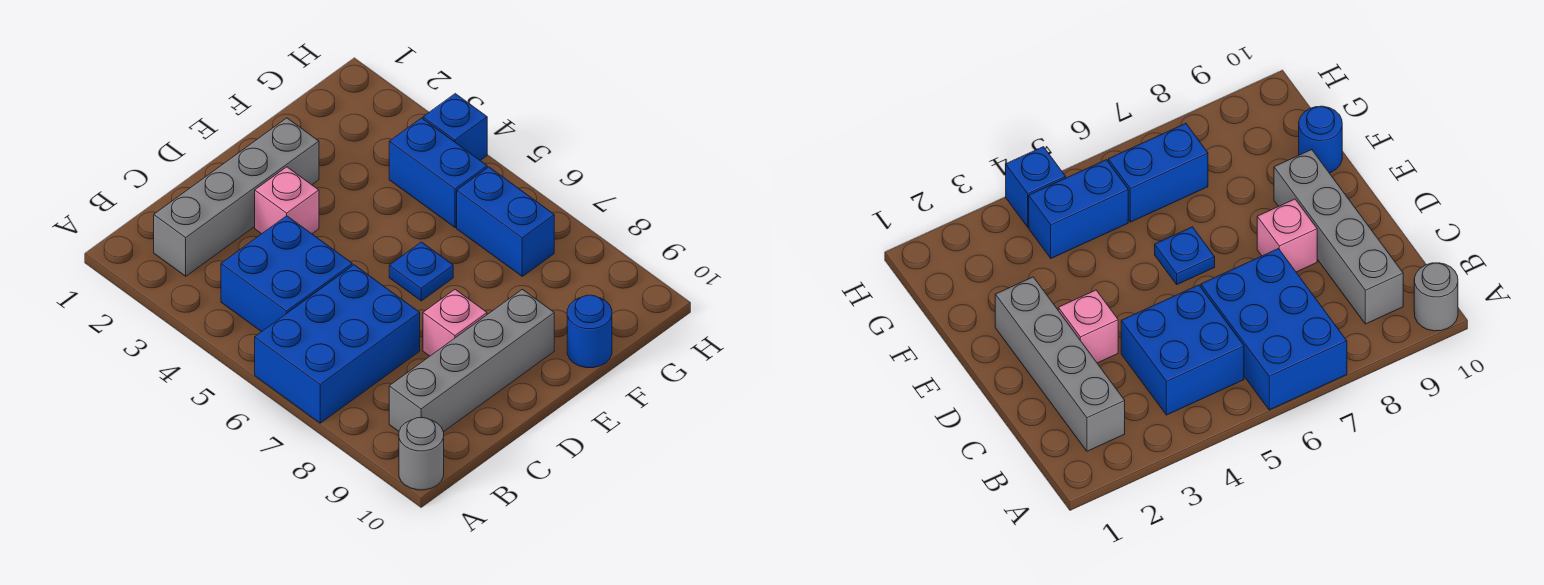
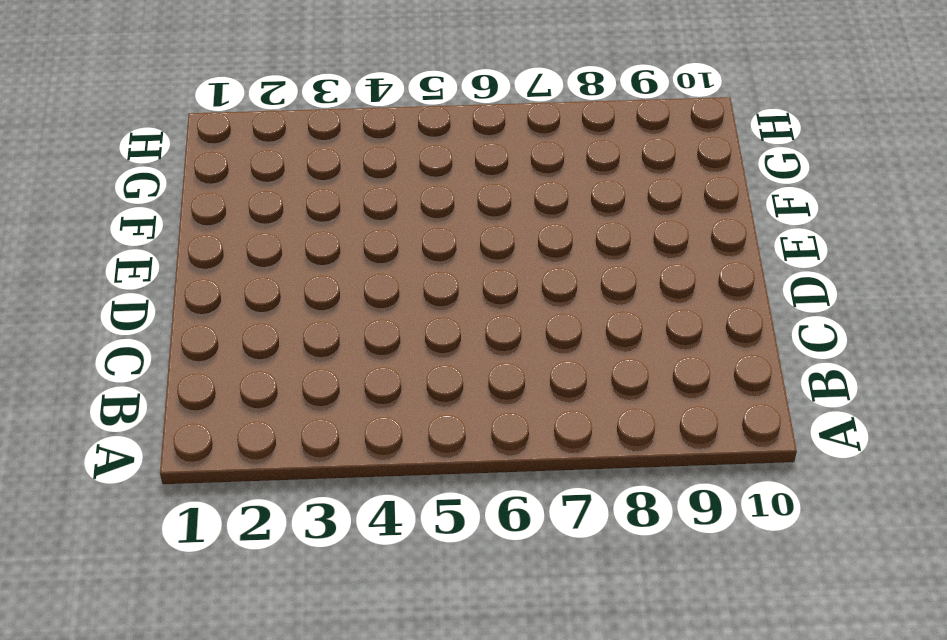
none -> blue brick A6:C7 level 1
none -> grey round brick A10 level 1
none -> grey brick B2:E2 level 1

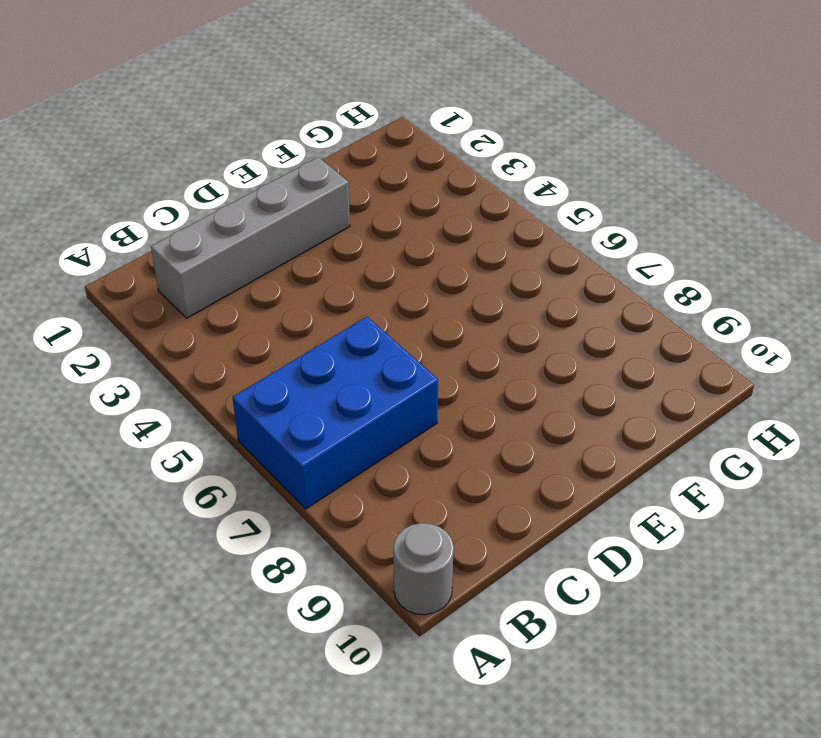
none -> blue brick B4:C5 level 1
none -> grey brick B9:E9 level 1
none -> pink brick D3 level 1

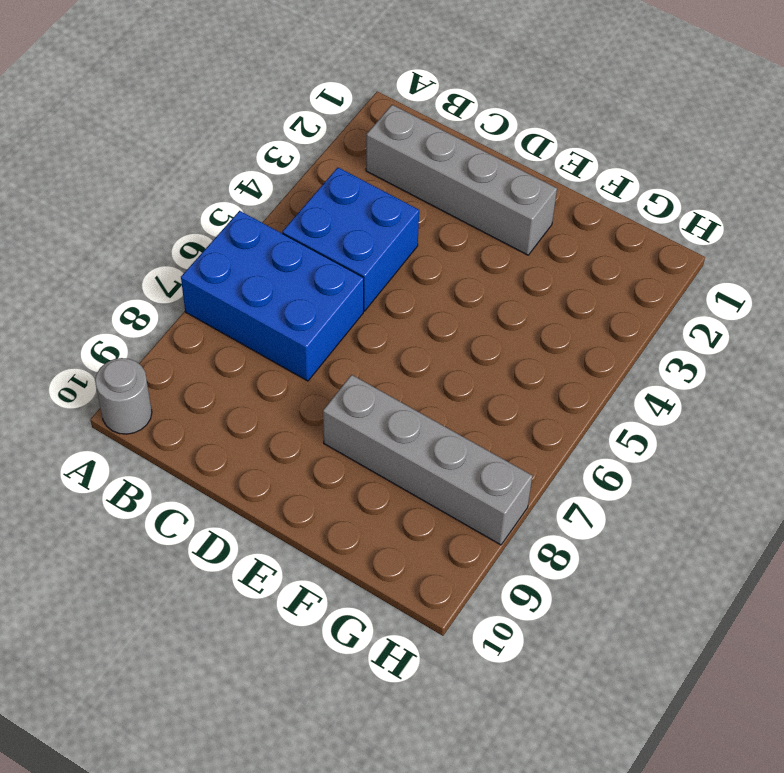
grey brick E8:H8 level 1 -> grey brick B9:E9 level 1
none -> pink brick D3 level 1
none -> pink brick D8 level 1
none -> blue plate E6 level 1

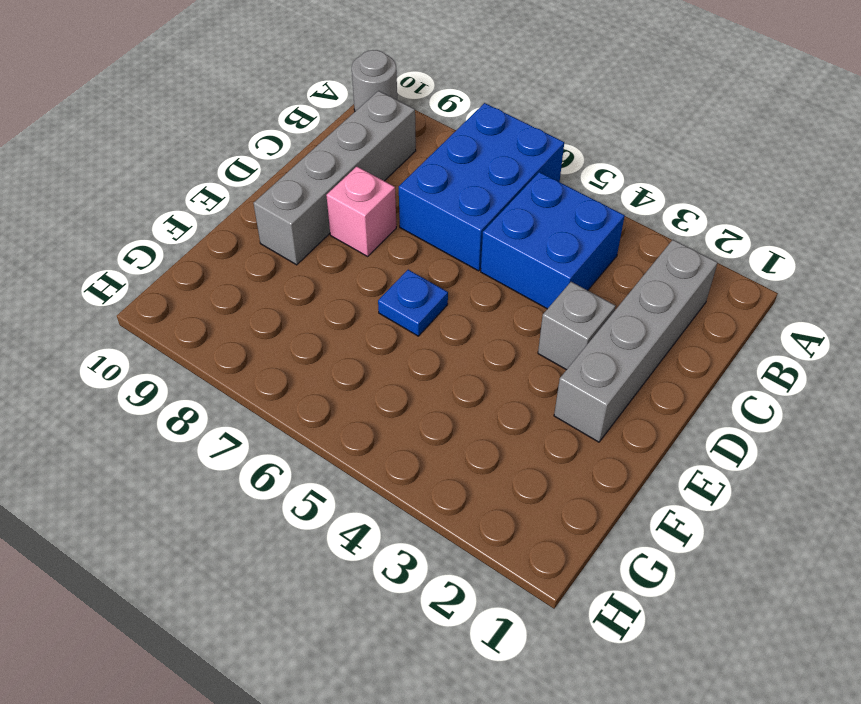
grey brick D3 level 1 -> pink brick D3 level 1
none -> blue round brick F10 level 1
none -> blue brick G4:G5 level 1
none -> blue brick G6:G7 level 1

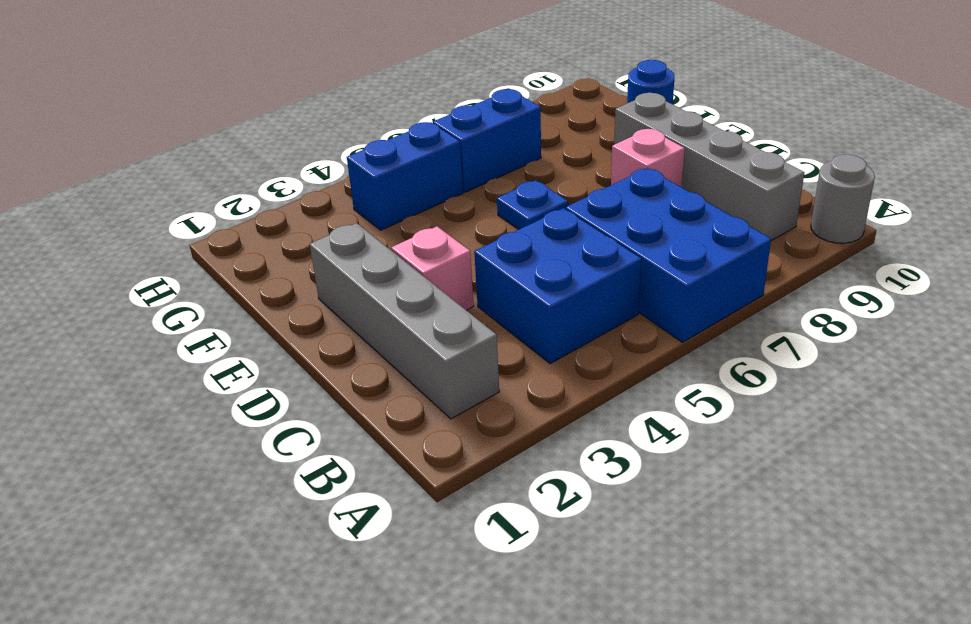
none -> blue brick H4 level 1

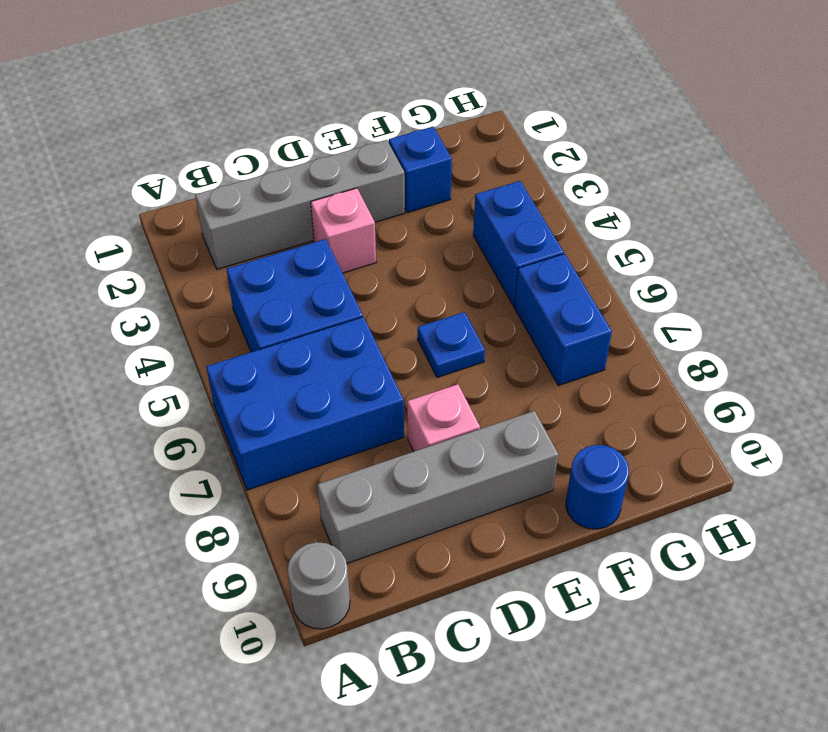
blue brick F2 level 1 -> blue brick H4 level 1

